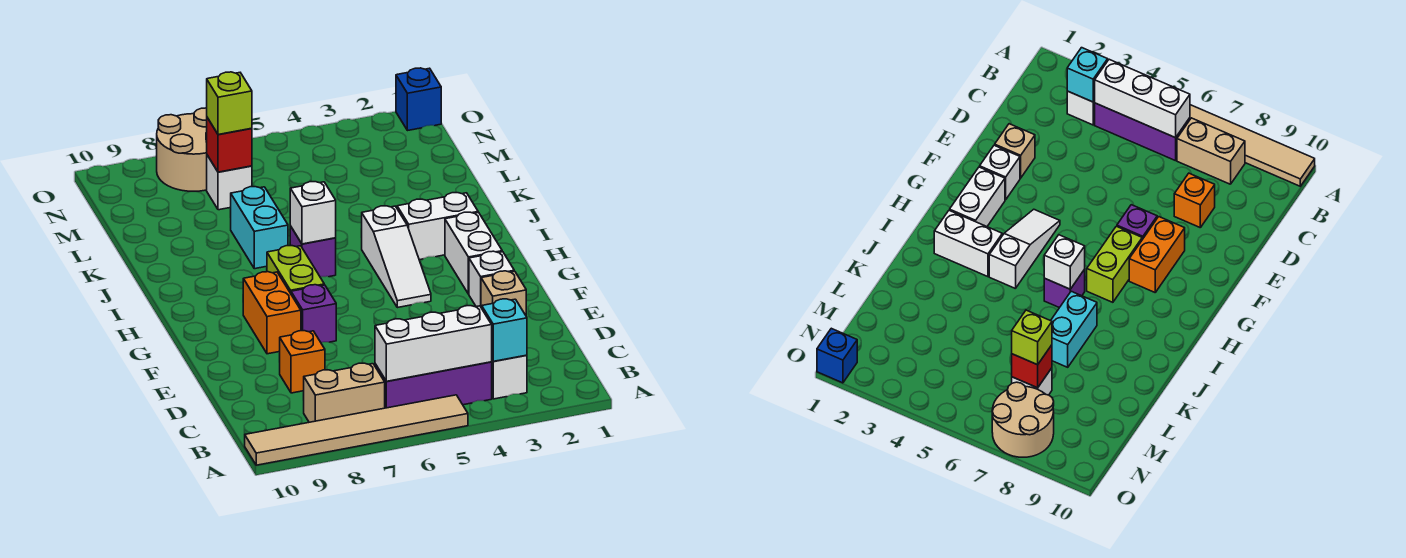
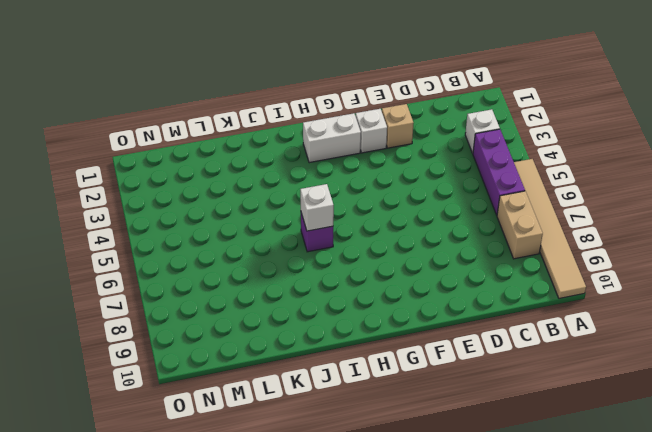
none -> orange brick D8 level 1
none -> purple brick F7 level 1
none -> orange brick F8:G8 level 1

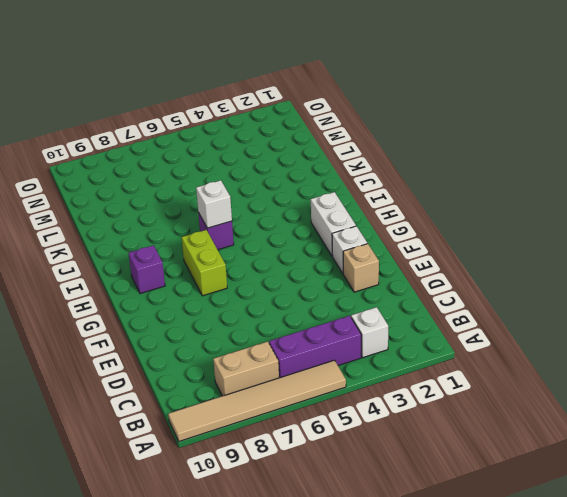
purple brick H9 level 1 -> purple brick F7 level 1
none -> orange brick D8 level 1
none -> orange brick F8:G8 level 1
none -> white slope G4:I4 level 1 top I

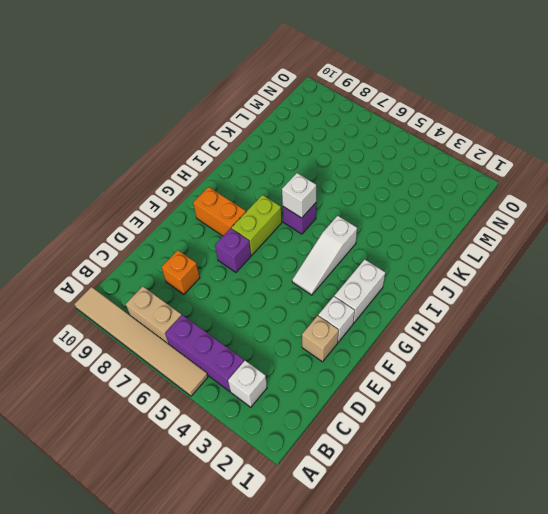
orange brick G8:G9 level 1 -> orange brick F8:G8 level 1
none -> white brick I2:I3 level 1
none -> cyan brick J7:K7 level 1
none -> white brick M7 level 1

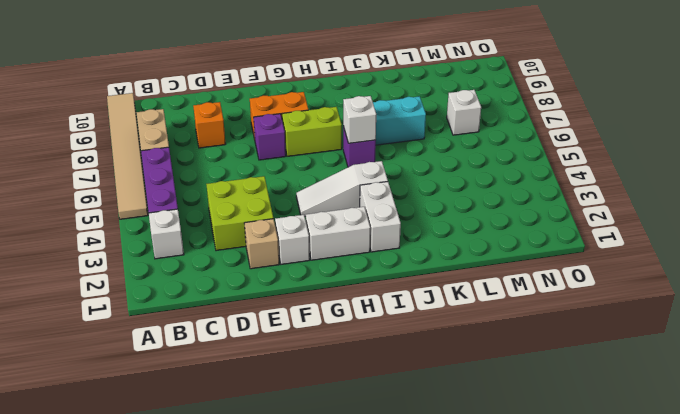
lime brick D3:E4 level 1 -> none
none -> tan round brick N7:O8 level 1
none -> blue brick O1 level 1
none -> cyan brick B3 level 2

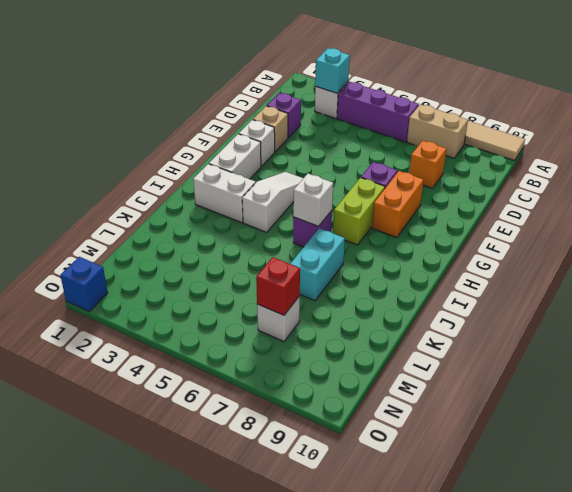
purple brick D2 level 1 -> none
none -> tan round brick N7:O8 level 1
none -> white brick B4:B6 level 2
none -> lime brick M7 level 3

